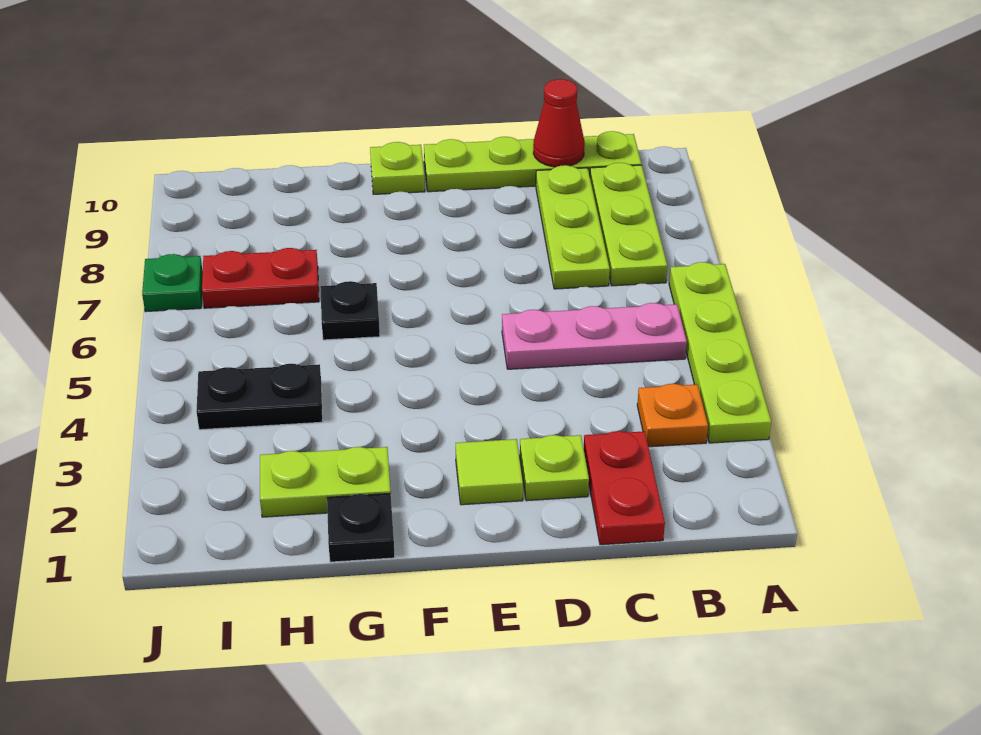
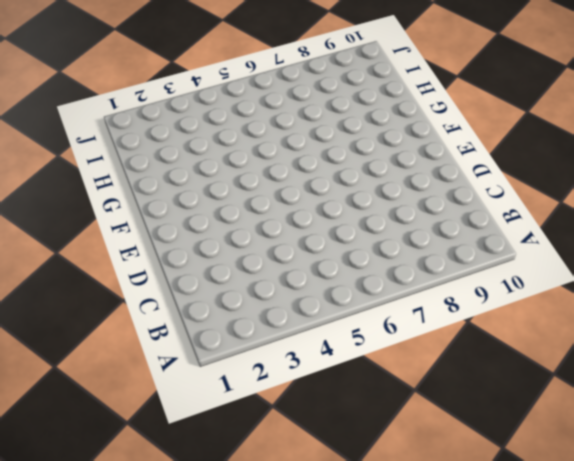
none -> lime plate A3:A6 level 1
none -> orange plate B3 level 1
none -> pink plate B5:D5 level 1

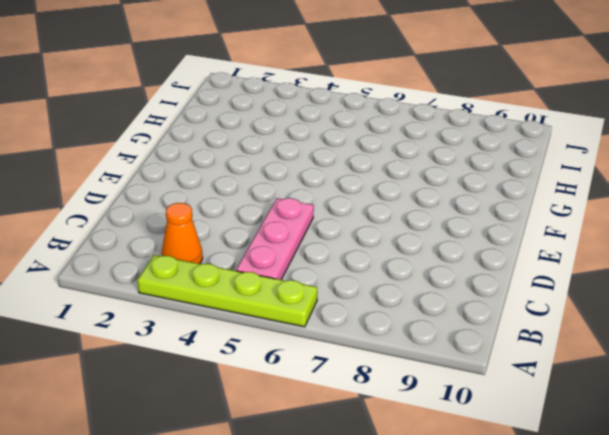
orange cone B3 level 1 -> orange plate B3 level 1
none -> lime plate B7:B9 level 1
none -> lime plate B10:E10 level 1
none -> red plate C1:C2 level 1

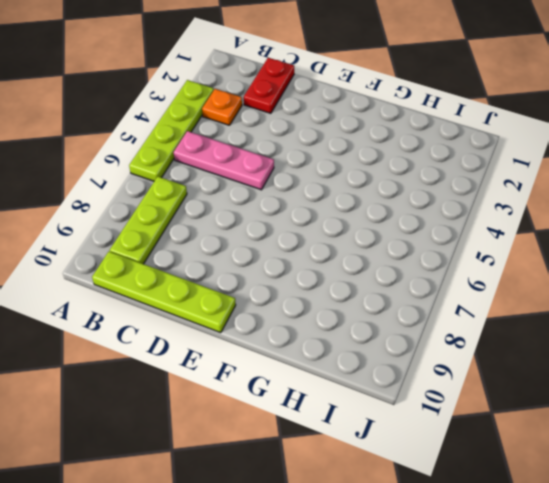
none -> lime plate C7:C9 level 1
none -> lime plate D2 level 1
none -> lime tile E2 level 1

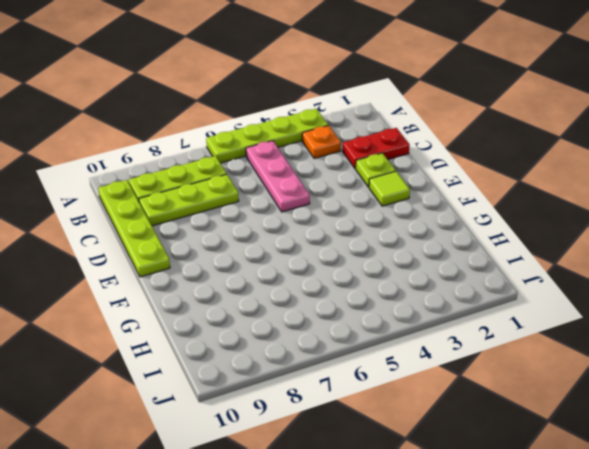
none -> lime plate F10 level 1
none -> black plate G1 level 1
none -> lime plate G2:H2 level 1

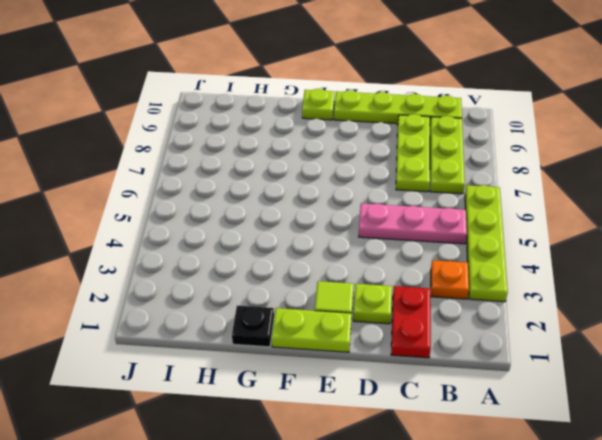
lime plate E1:F1 level 1 -> lime plate G2:H2 level 1
none -> black plate G6 level 1
none -> black plate H4:I4 level 1
none -> red plate H7:I7 level 1

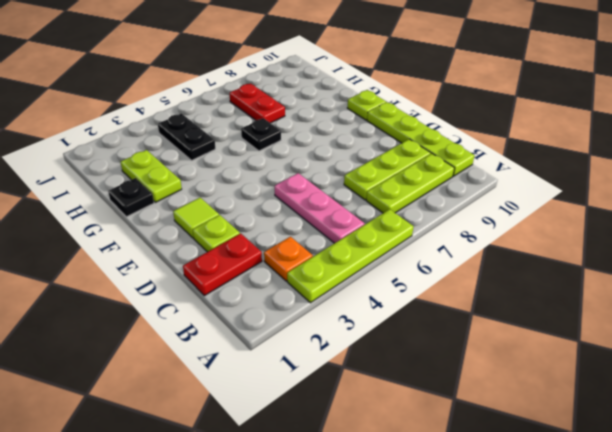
none -> green plate J7 level 1
none -> red cone C10 level 2

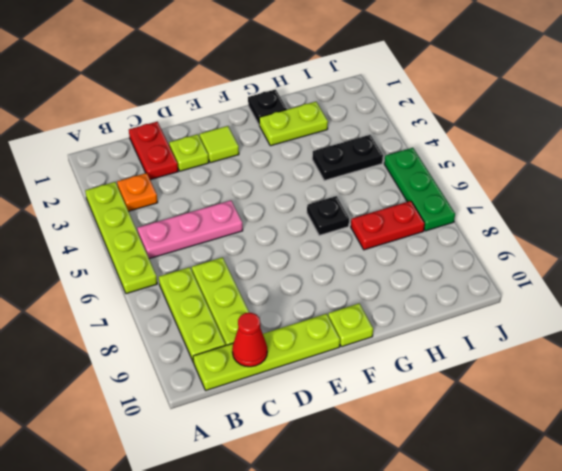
green plate J5:J7 level 1 -> green plate J7 level 1

